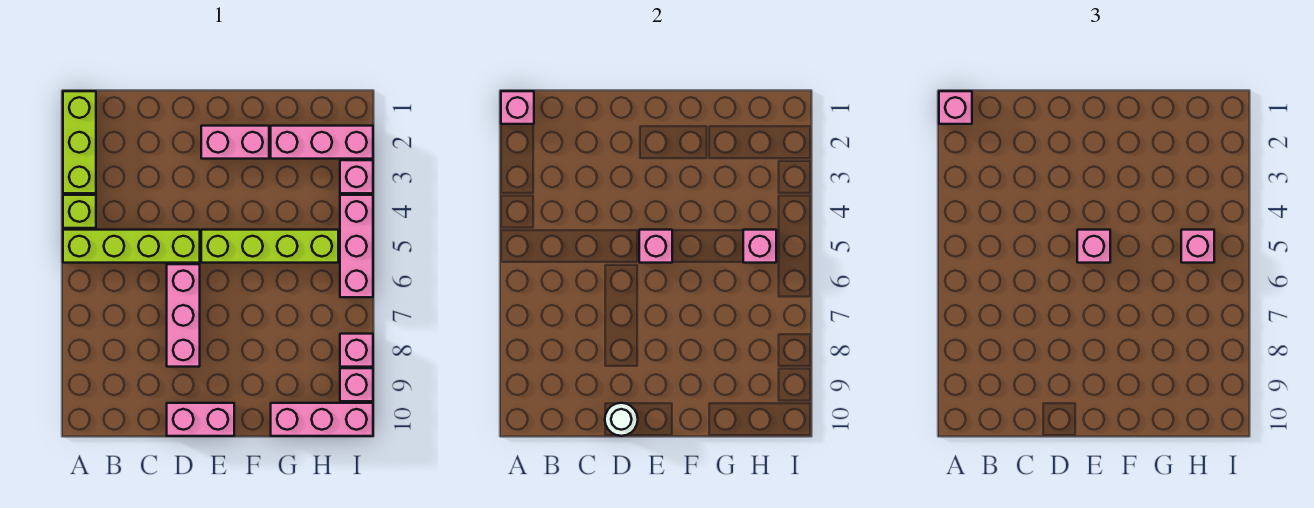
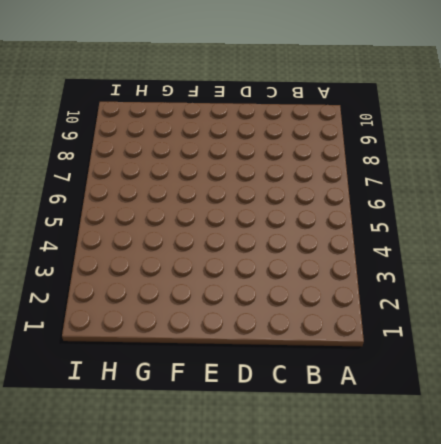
none -> lime brick A1:A3 level 1
none -> lime brick A4 level 1
none -> lime brick A5:D5 level 1

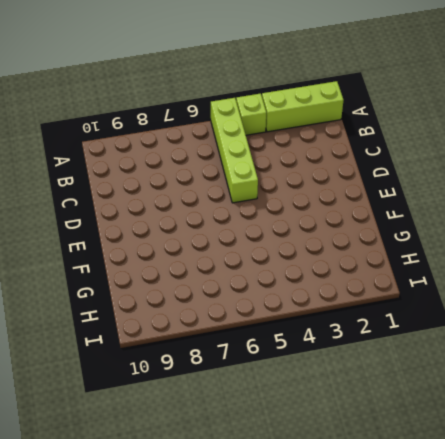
none -> pink brick D6:D8 level 1
none -> pink brick D10:E10 level 1
none -> pink brick E2:F2 level 1

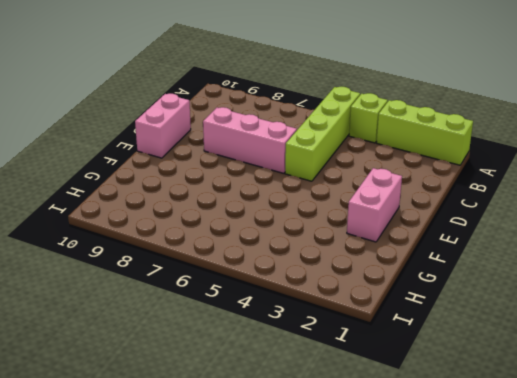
none -> lime brick E5:H5 level 1
none -> pink brick G2:I2 level 1
none -> pink brick G10:I10 level 1

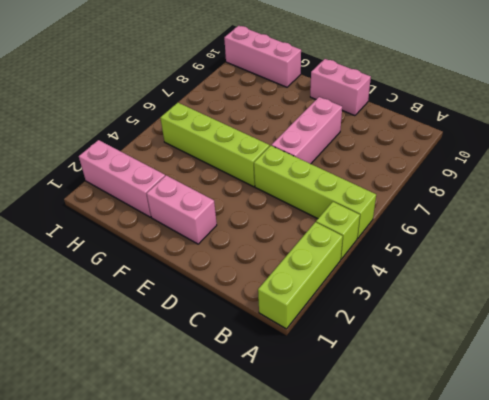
none -> pink brick I3 level 1
none -> pink brick I4:I6 level 1
none -> pink brick I8 level 1

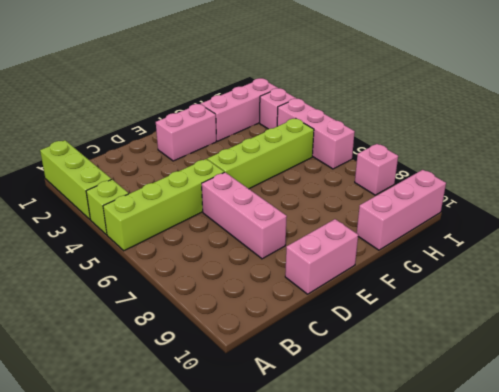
none -> pink brick I9 level 1
none -> pink brick A1 level 2
none -> white round brick D10 level 2

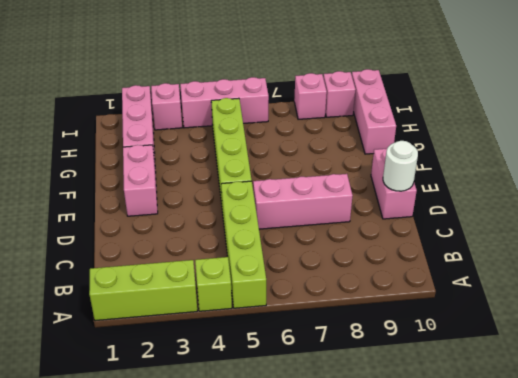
none -> pink brick A1 level 2
none -> pink brick E5 level 2
none -> pink brick H5 level 2

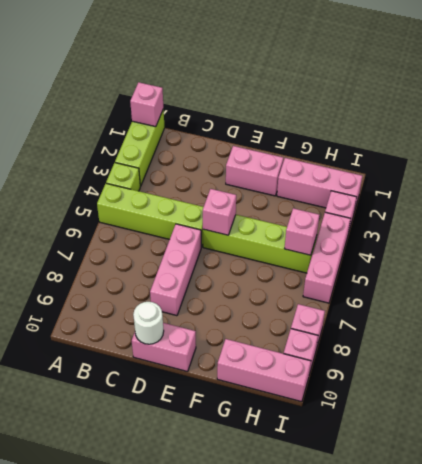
none -> pink brick A1 level 3
none -> pink brick E5 level 3
none -> pink brick H5 level 3

